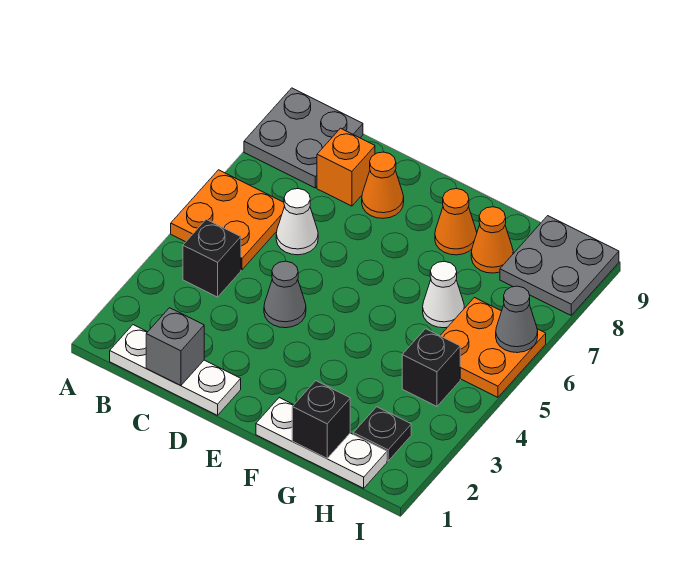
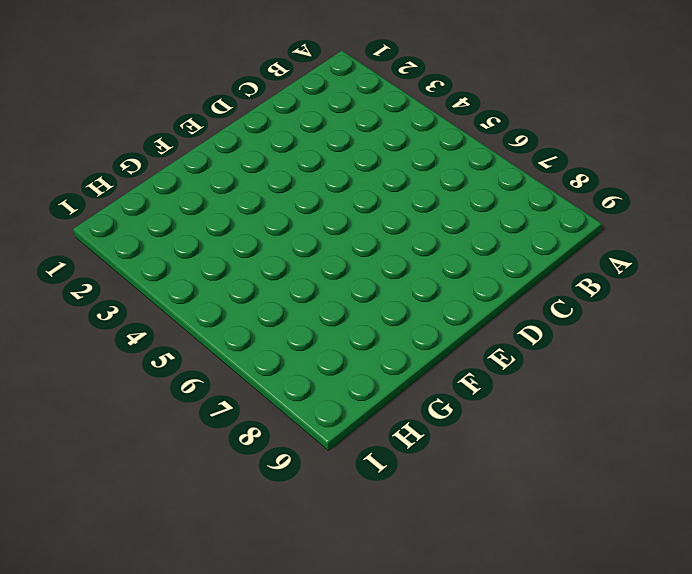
none -> orange plate A5:B6 level 1
none -> grey plate A8:B9 level 1
none -> white plate B1:D1 level 1

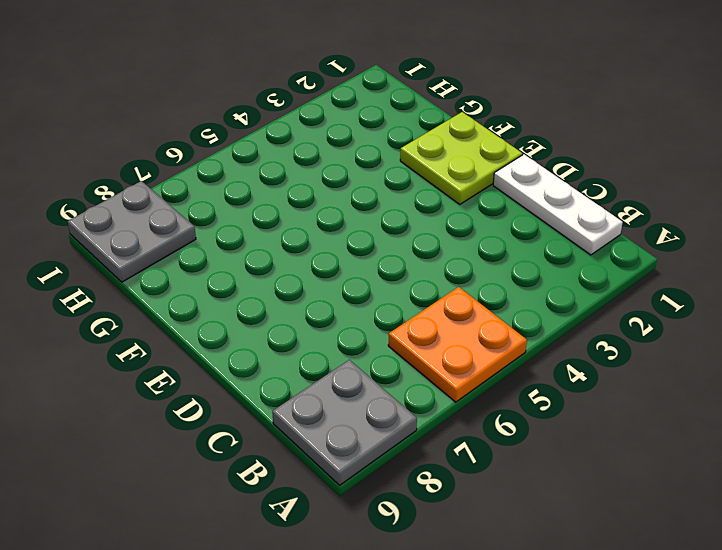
lime plate E1:F2 level 1 -> white plate F1:H1 level 1
none -> black brick B4 level 1
none -> white cone C6 level 1
none -> orange brick C8 level 1

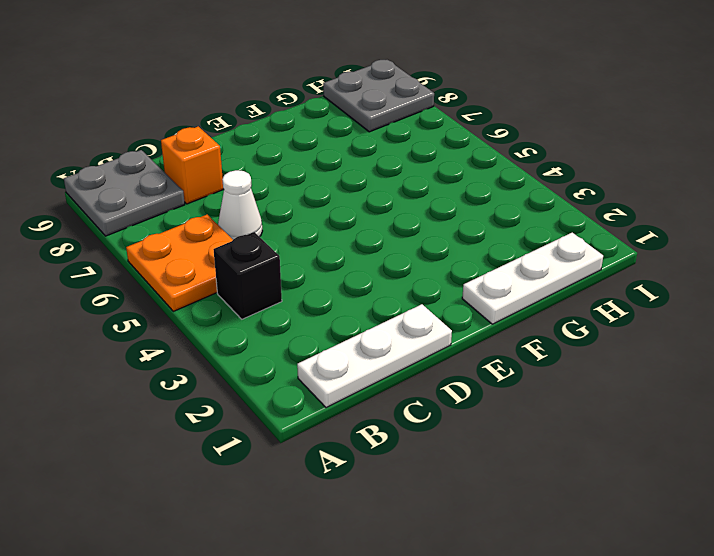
none -> grey cone D4 level 1
none -> orange cone D8 level 1
none -> orange cone F8 level 1

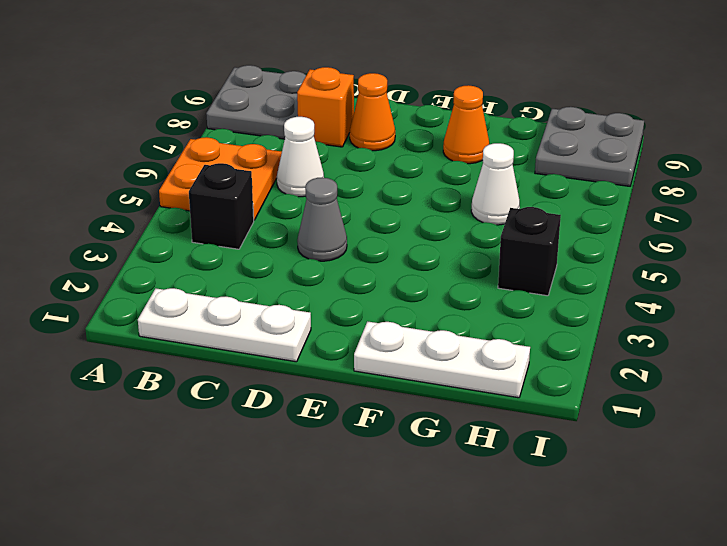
none -> orange cone G8 level 1
none -> black plate H2 level 1
none -> orange plate H5:I6 level 1

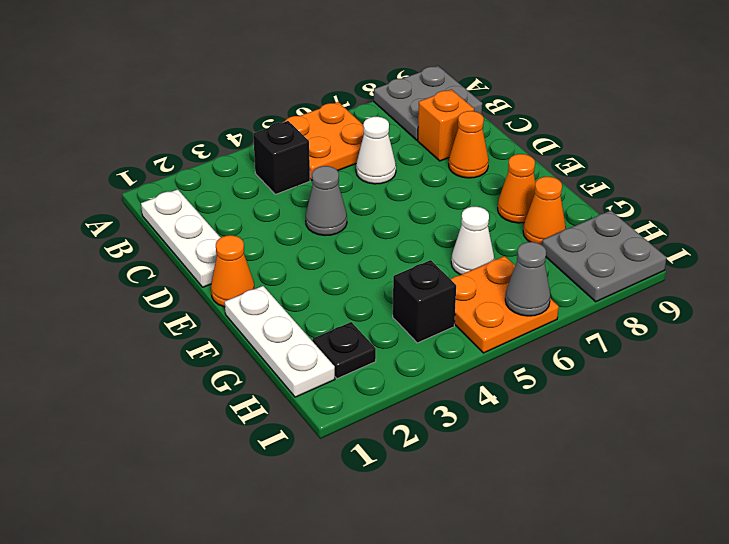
orange cone E1 level 1 -> none
none -> grey brick C1 level 2
none -> black brick G1 level 2

